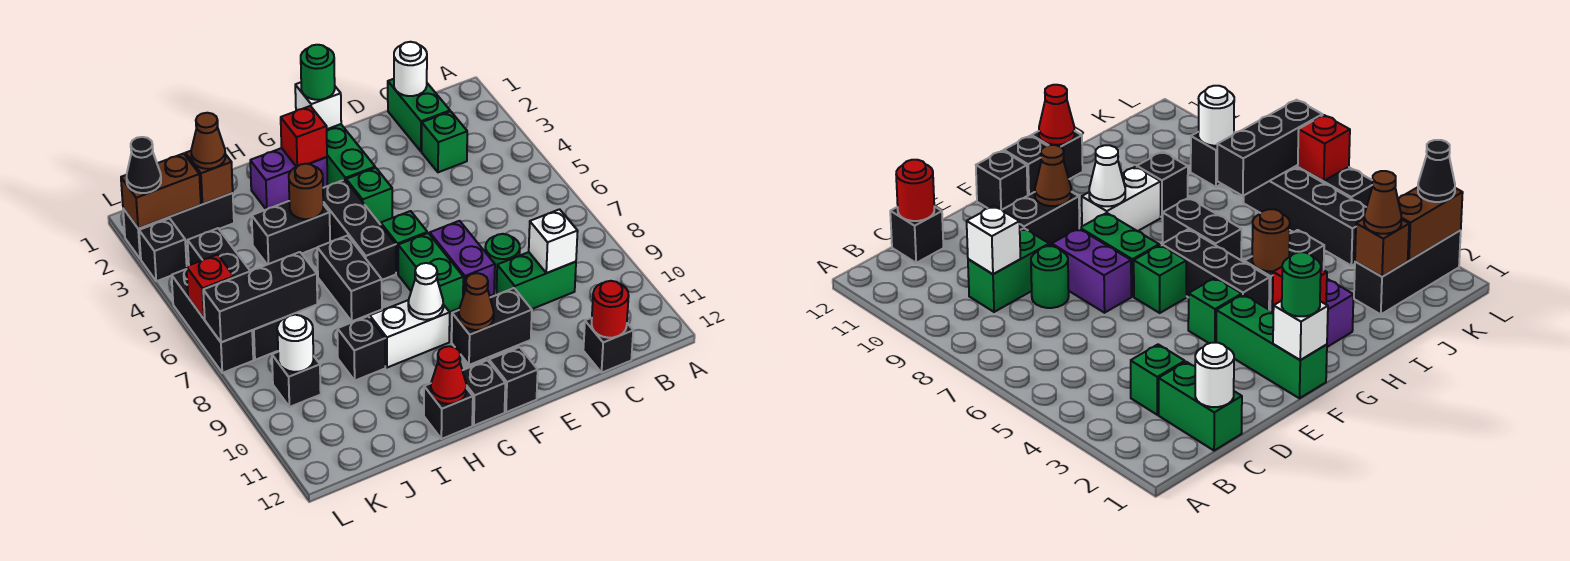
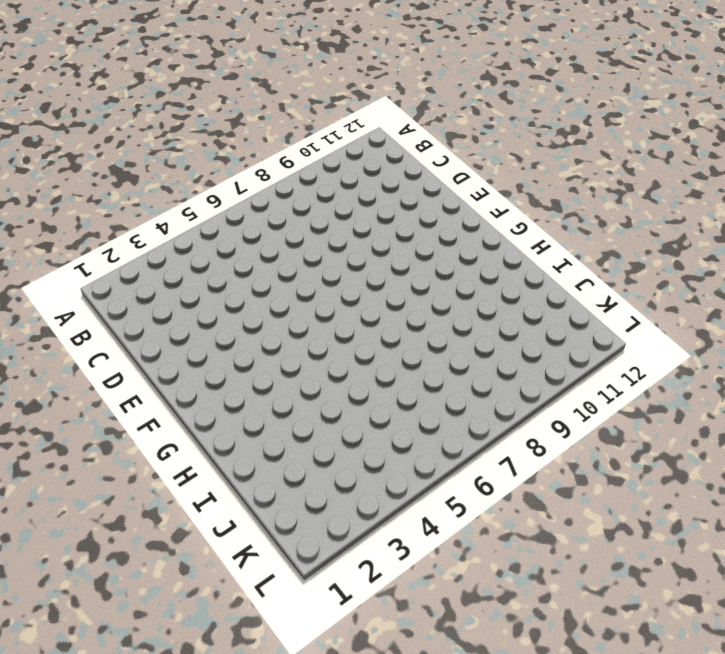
none -> green brick C1:C2 level 1
none -> green brick C3 level 1
none -> green brick C9:D9 level 1
none -> black brick C12 level 1

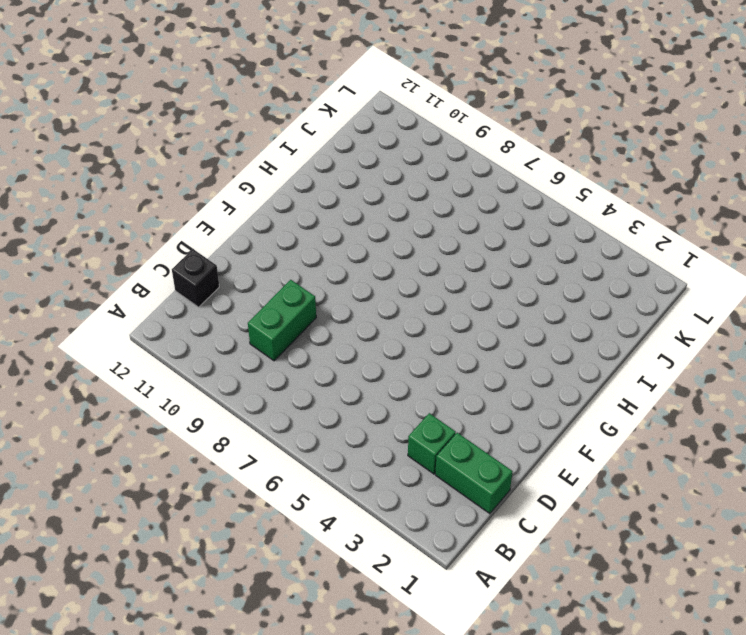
none -> green round brick D8 level 1
none -> purple brick E7:E8 level 1
none -> black brick E10:F10 level 1
none -> green brick F1:F3 level 1

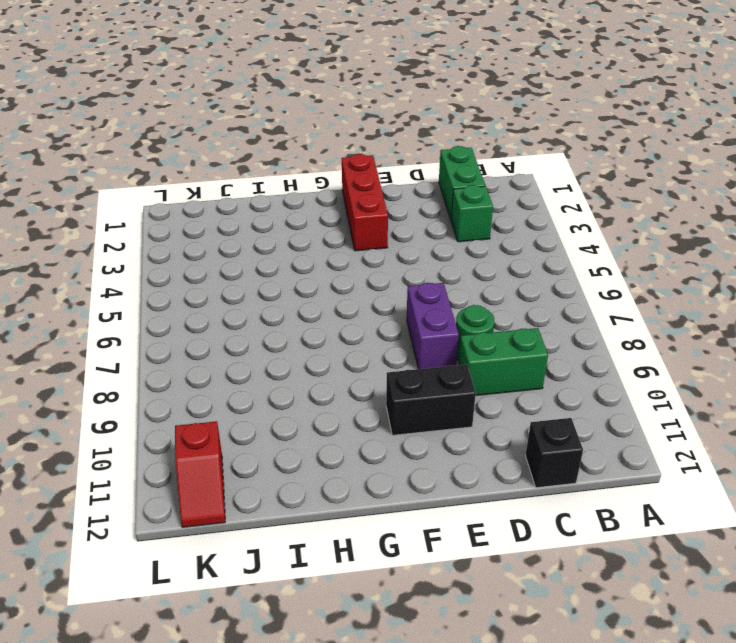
red brick F1:F3 level 1 -> green brick F1:F3 level 1
red slope K11:K12 level 1 top 11 -> none
none -> green brick F4 level 1
none -> green brick F6 level 1
none -> green brick F7:F8 level 1
none -> black brick F12 level 1

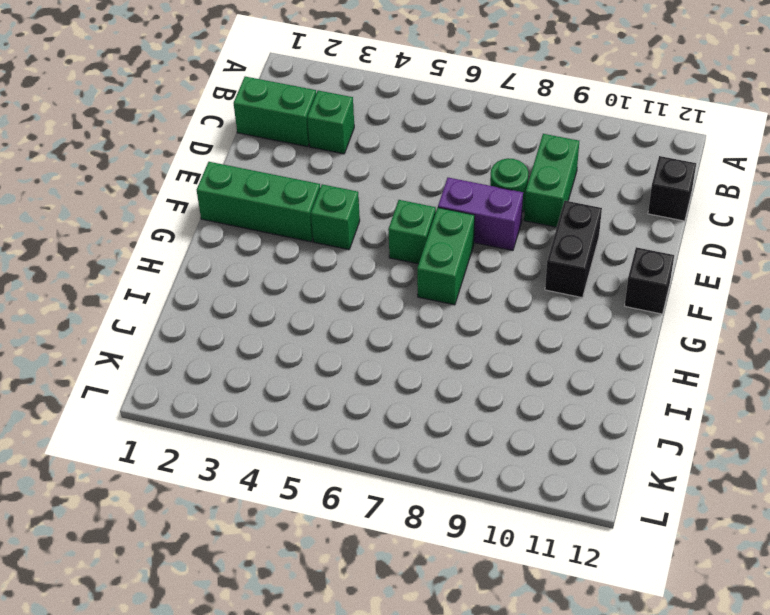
green brick F7:G7 level 1 -> green brick F7:F8 level 1
none -> purple brick G2:H2 level 1
none -> black brick G4:G6 level 1
none -> white brick G9:H9 level 1
none -> black brick G12 level 1

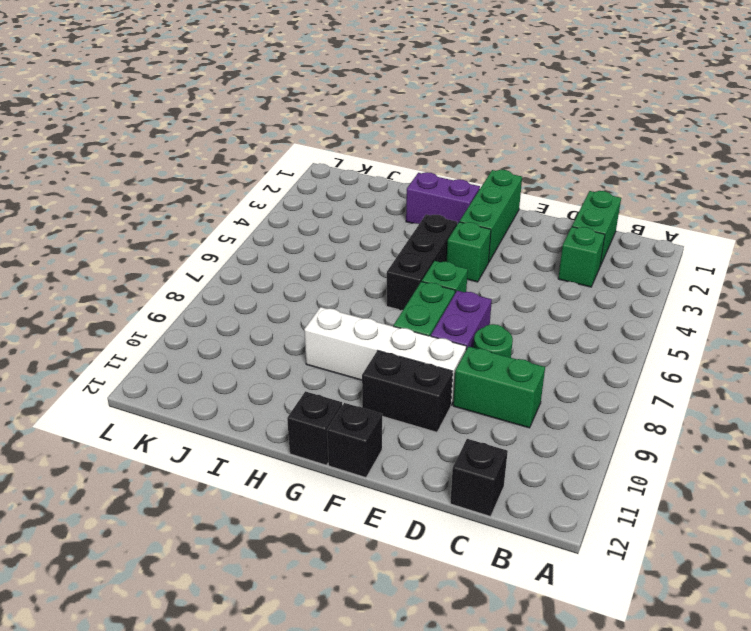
white brick E9:H9 level 1 -> white brick G9:H9 level 1
none -> black brick H4:I4 level 1
none -> black brick H6:H7 level 1
none -> black brick H12 level 1
none -> black brick I9 level 1

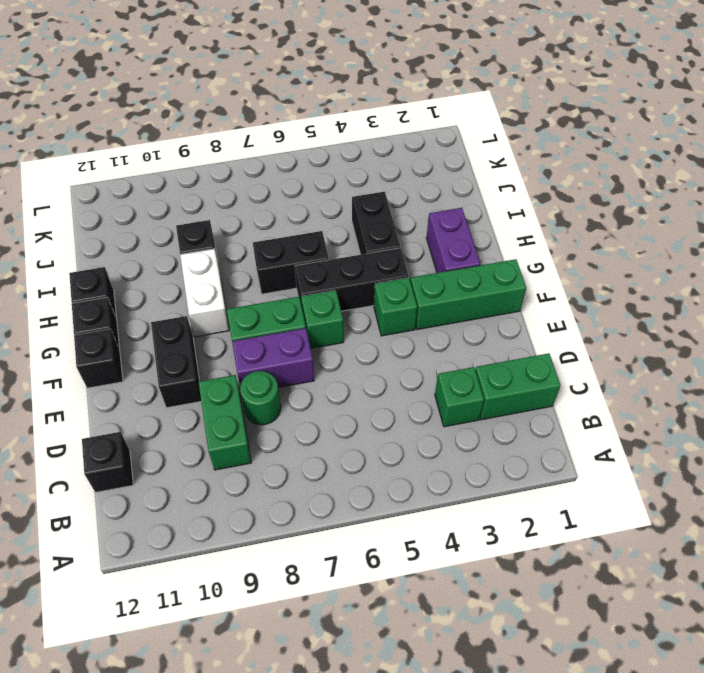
none -> black brick J2:L2 level 1
none -> black brick K4:K7 level 1
none -> black brick K9 level 1
none -> black brick L3 level 1

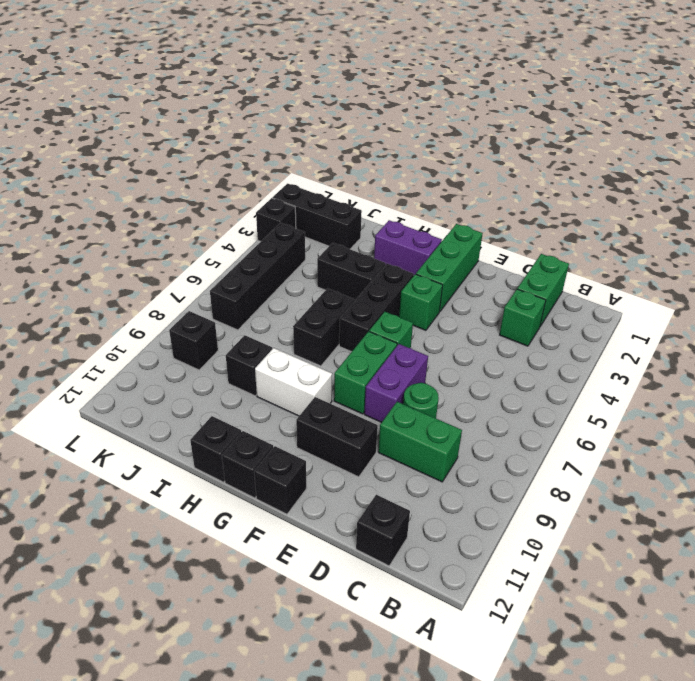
none -> black brick L5:L7 level 1
none -> white round brick C1 level 2
none -> white brick C9 level 2
none -> red round brick C12 level 2

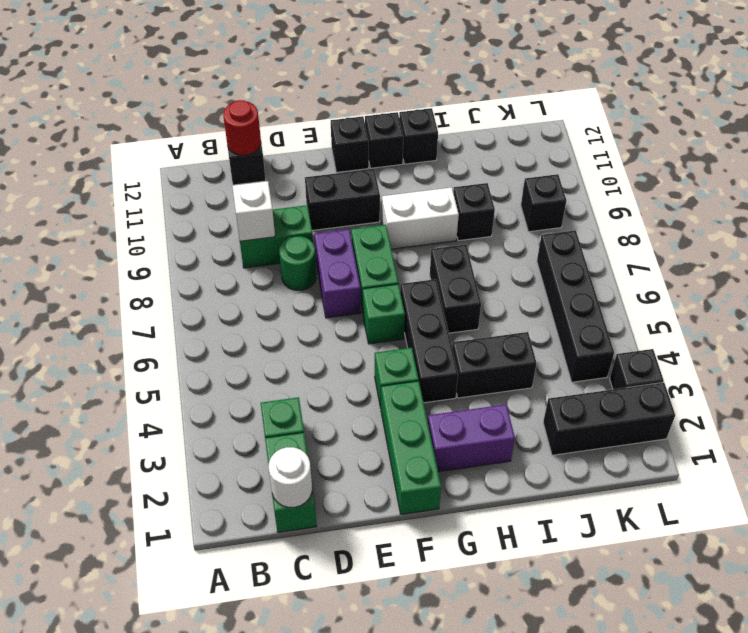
none -> black brick L5:L7 level 1
none -> white brick F1 level 2
none -> brown cone F10 level 2
none -> red brick G2 level 2

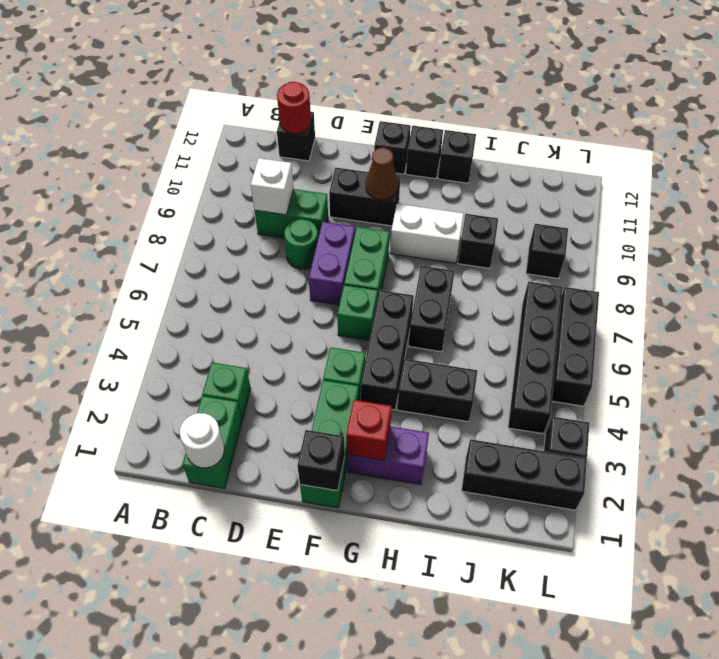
black brick F1 level 2 -> white brick F1 level 2
none -> white cone G9 level 2
none -> brown round brick H4 level 2
none -> red cone H12 level 2
none -> brown brick J2 level 2

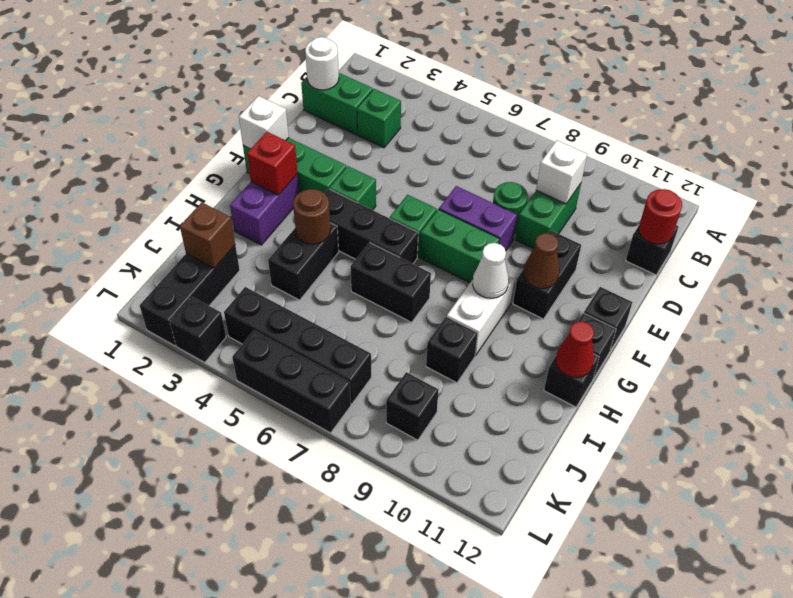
none -> black brick J7:L7 level 2
none -> brown brick K2:L2 level 2
none -> white round brick K9 level 2
none -> red brick L6 level 2

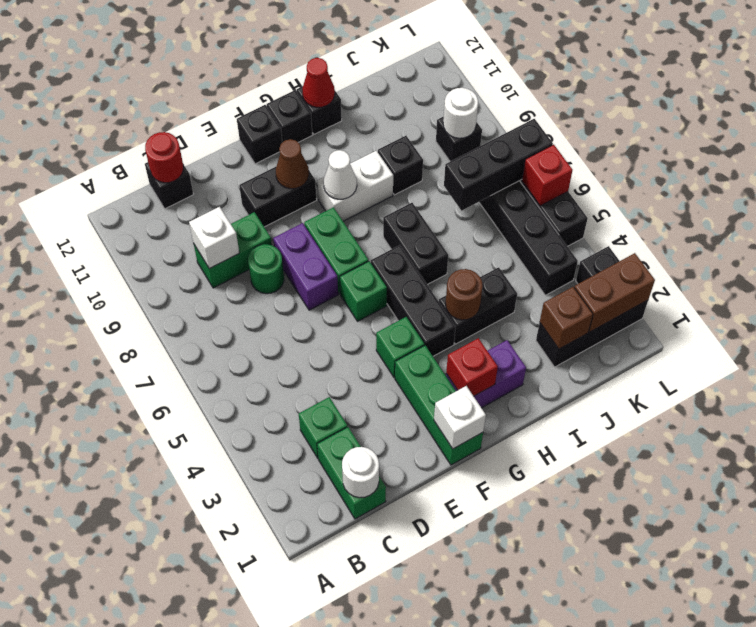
none -> green round brick F1 level 3
none -> brown cone J2 level 3
none -> black cone L2 level 3

